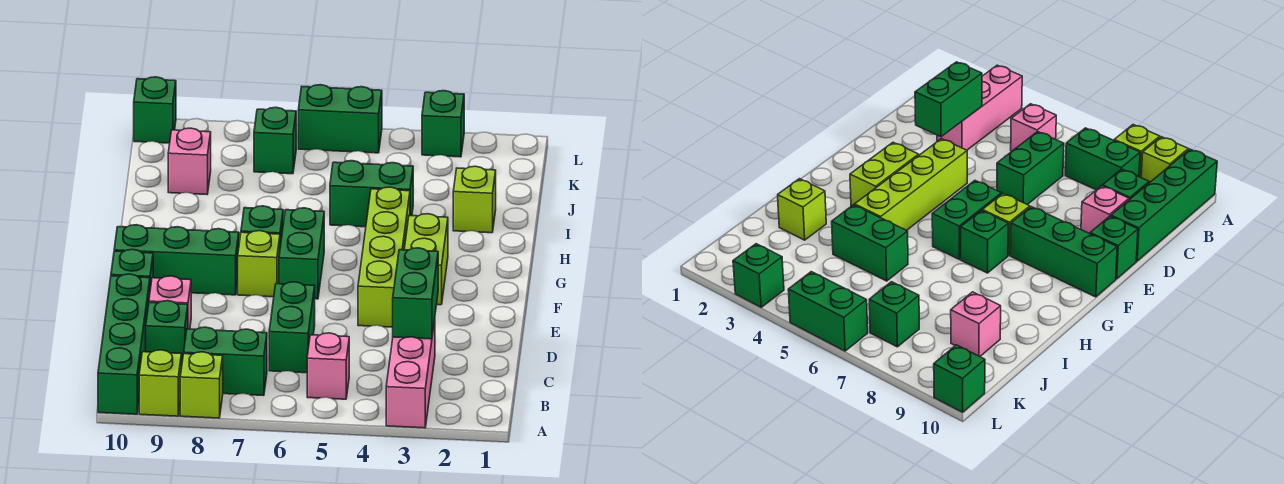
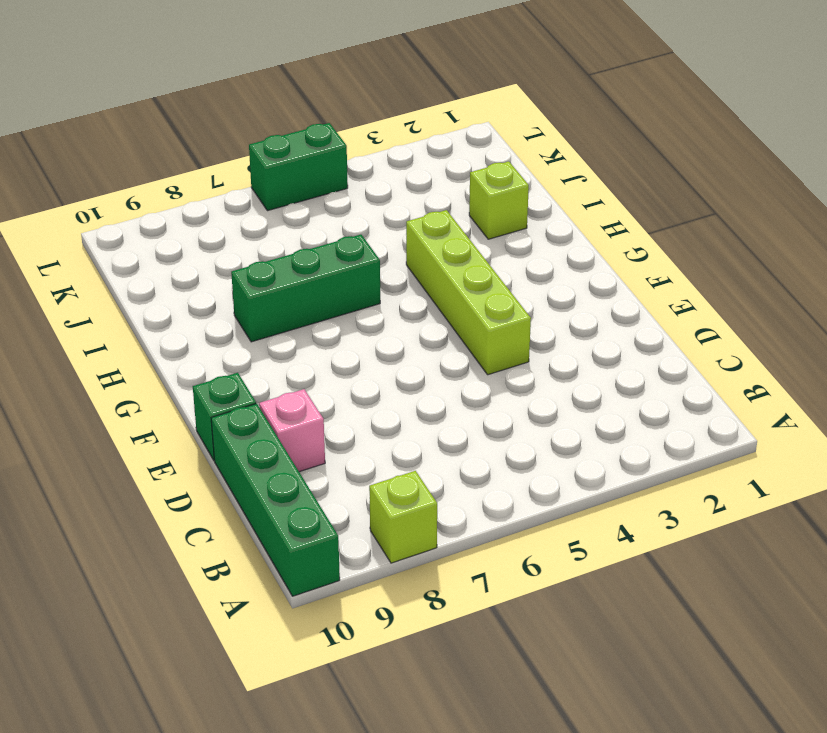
green brick H6:H8 level 1 -> green brick F8:F10 level 1
none -> pink brick A3:C3 level 1
none -> lime brick A9 level 1
none -> pink brick B5 level 1

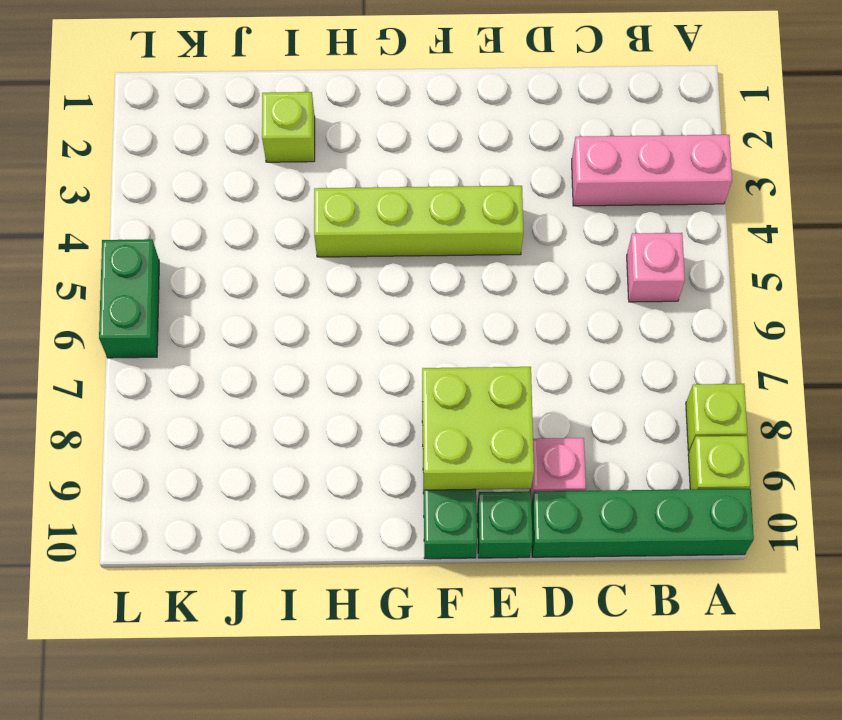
lime brick E8:F9 level 2 -> none
none -> green brick B7:B8 level 1
none -> green brick C6:D6 level 1
none -> green brick C9 level 1

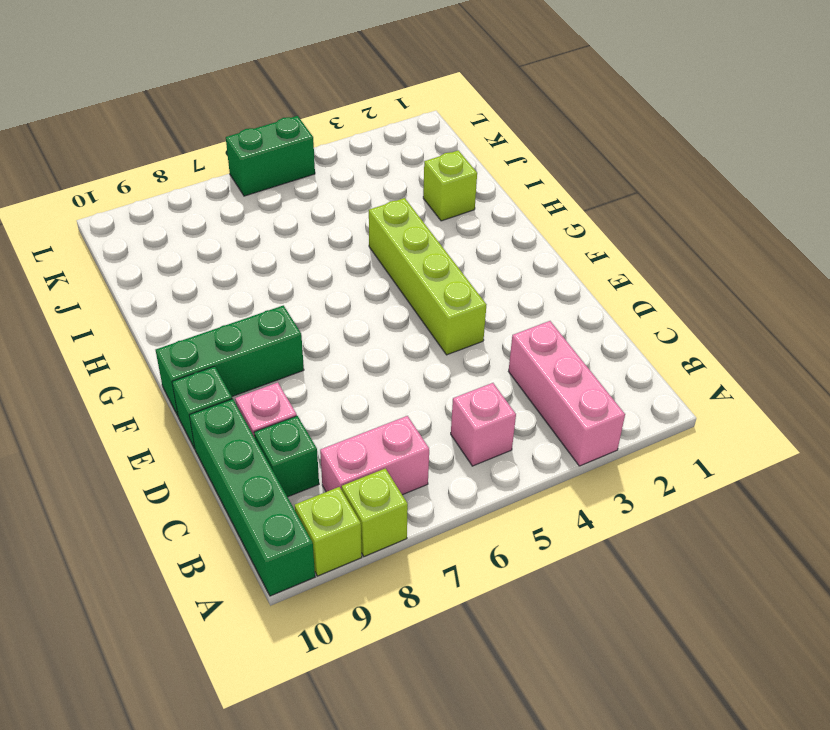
pink brick B7:B8 level 1 -> green brick B7:B8 level 1
none -> green brick C6:D6 level 1
none -> lime brick F3:G3 level 1
none -> green brick F6:G6 level 1

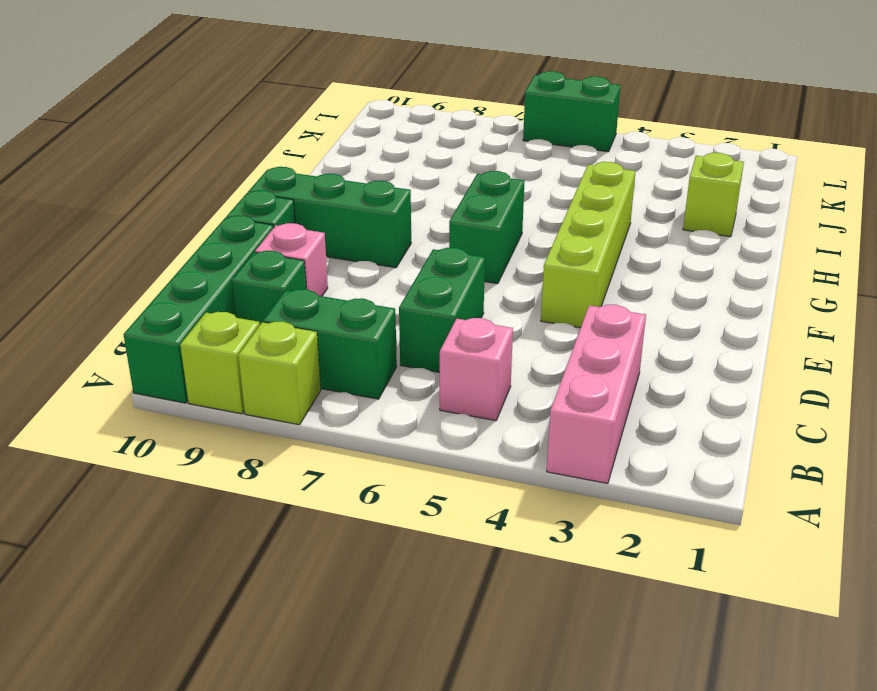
none -> lime brick F3:G3 level 1
none -> lime brick F7 level 1
none -> green brick G7 level 1

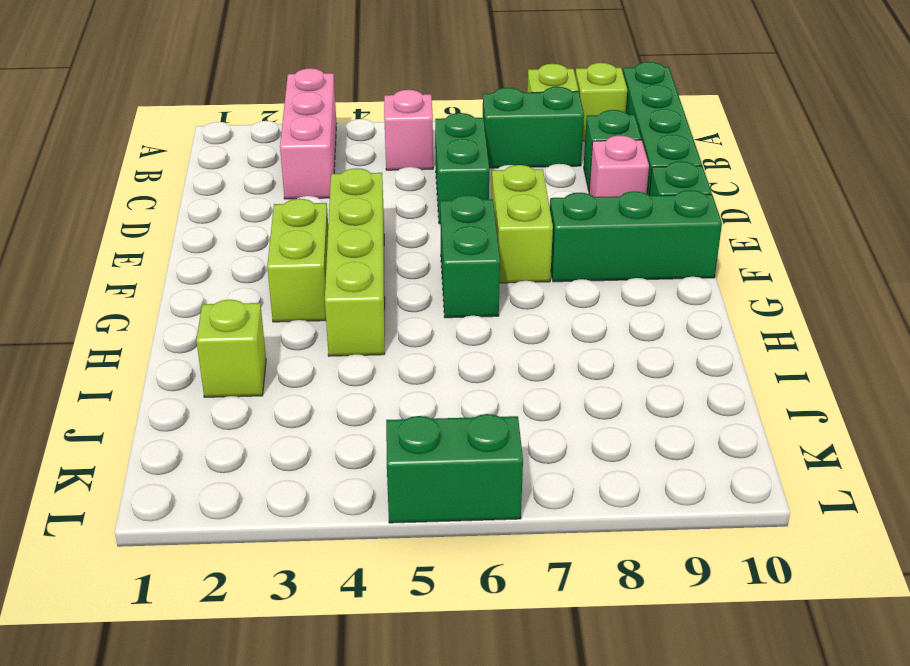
lime brick E7:F7 level 1 -> lime brick F7 level 1
none -> green brick G7 level 1
none -> green brick I4:I5 level 1
none -> pink brick J9 level 1

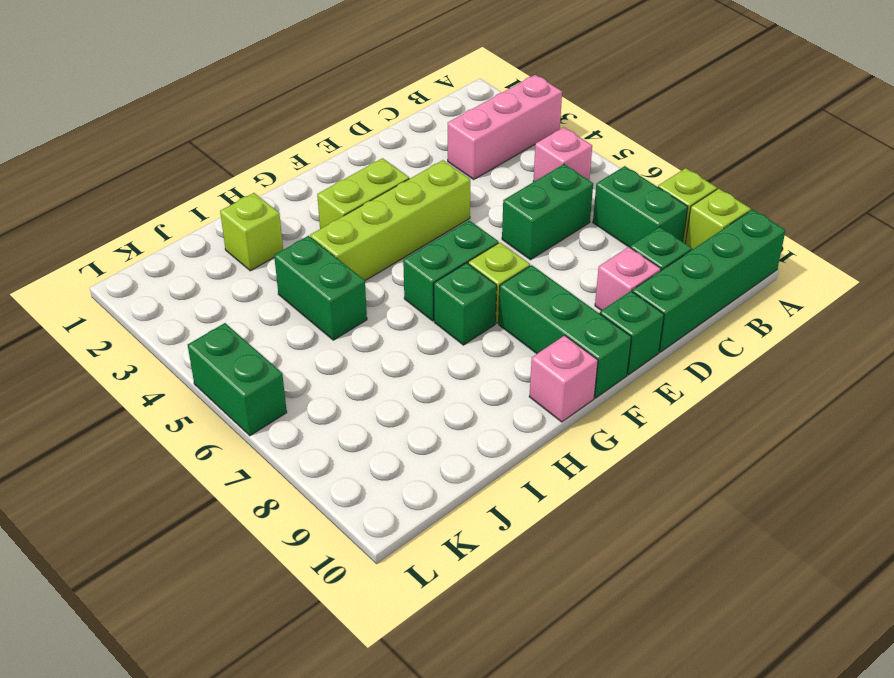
pink brick G10 level 1 -> pink brick J9 level 1
none -> green brick K7 level 1
none -> green brick L3 level 1
none -> green brick L10 level 1

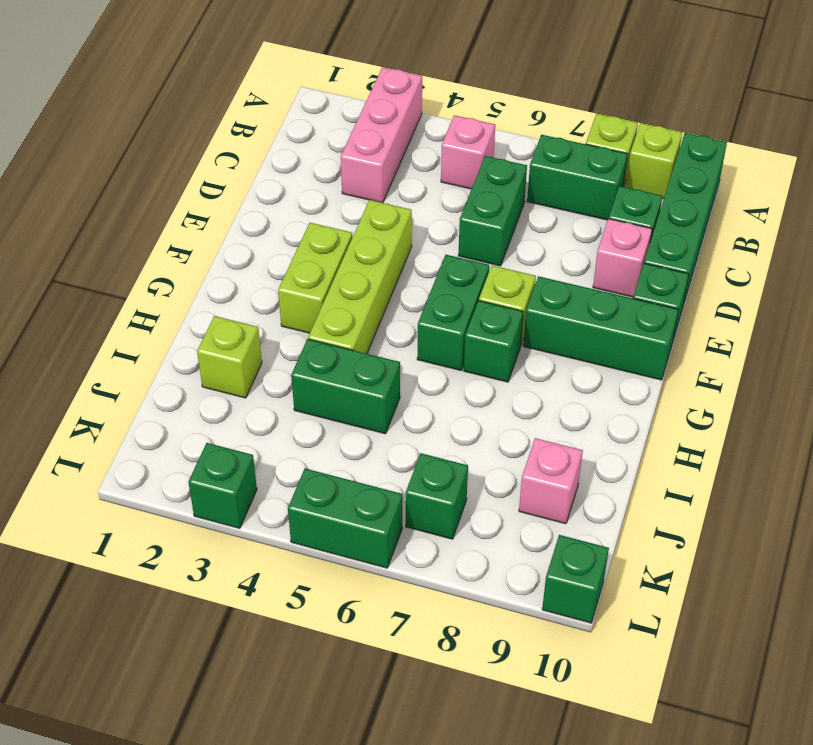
none -> green brick C3:D3 level 2

